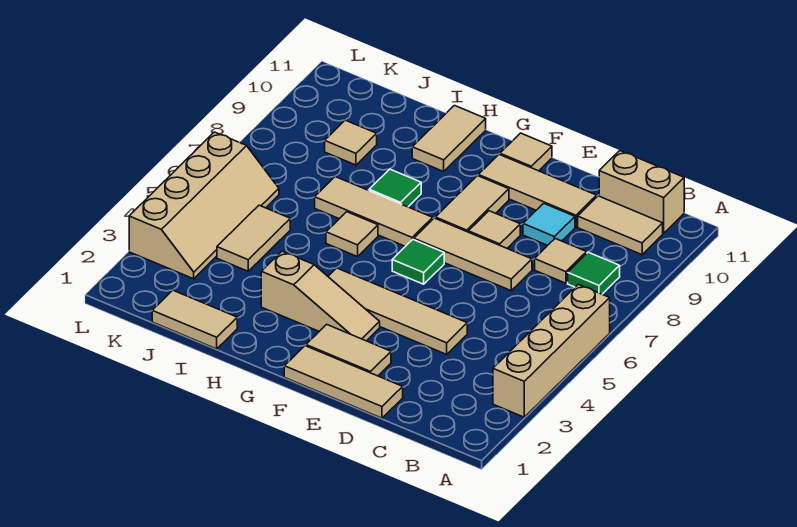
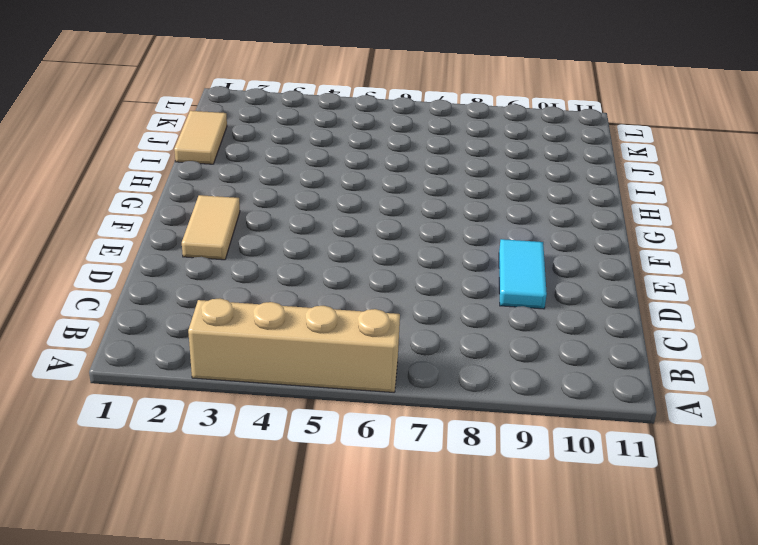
cyan tile D9:E9 level 1 -> cyan tile D9 level 1
none -> green tile B8 level 1
none -> tan tile B10:C10 level 1
none -> tan brick B11:C11 level 1

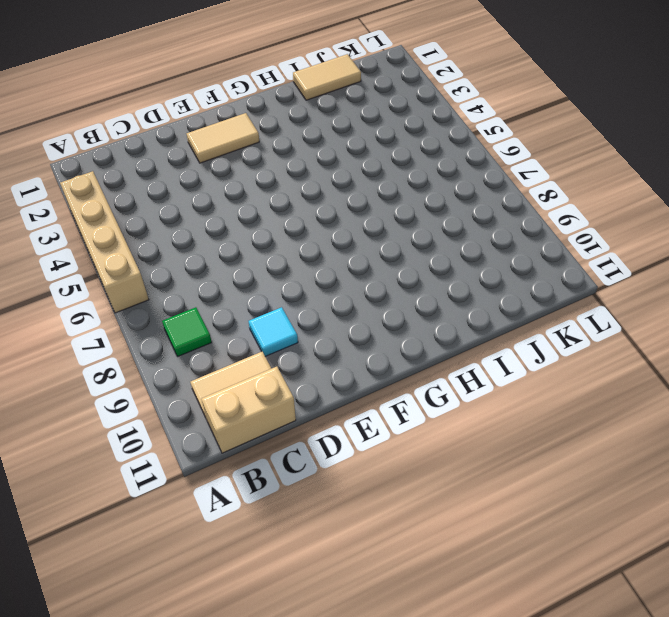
none -> tan tile C8 level 1
none -> tan tile D1:F1 level 1
none -> tan tile D4:G4 level 1

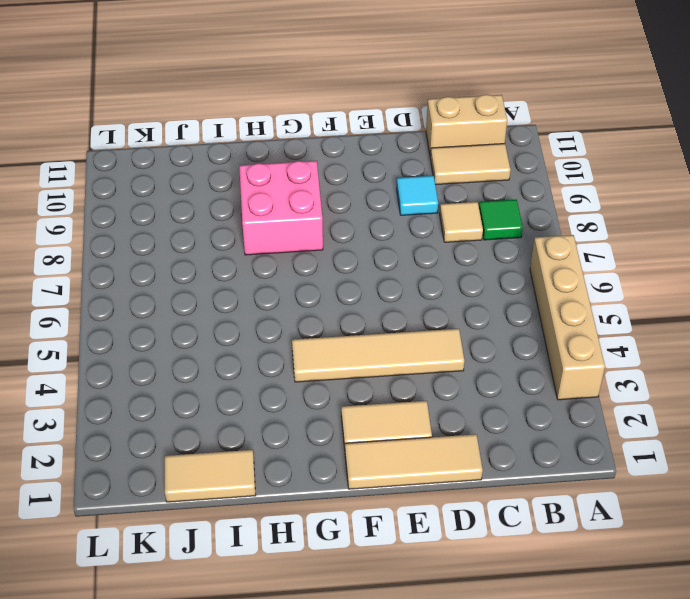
pink brick G8:H9 level 1 -> green tile H8 level 1
none -> tan tile D7:F7 level 1
none -> tan tile D10:F10 level 1
none -> tan tile E8 level 1

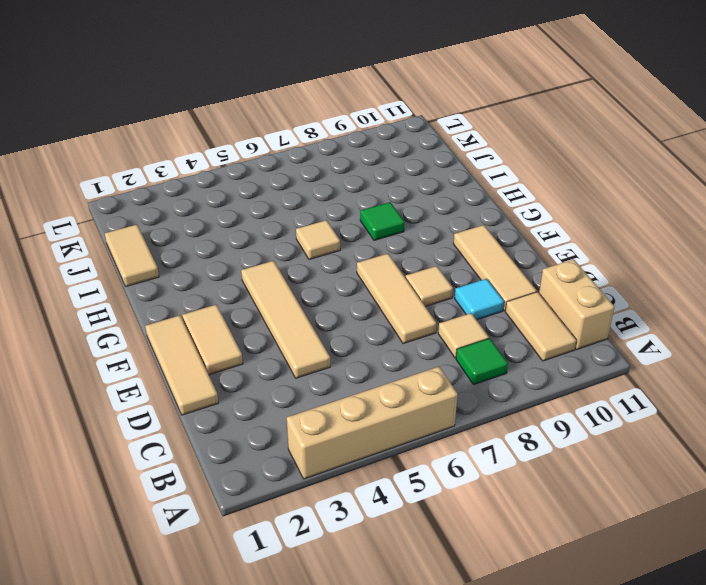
none -> tan slope F3:H3 level 1 top H
none -> green tile F6 level 1
none -> tan tile F8:F9 level 1

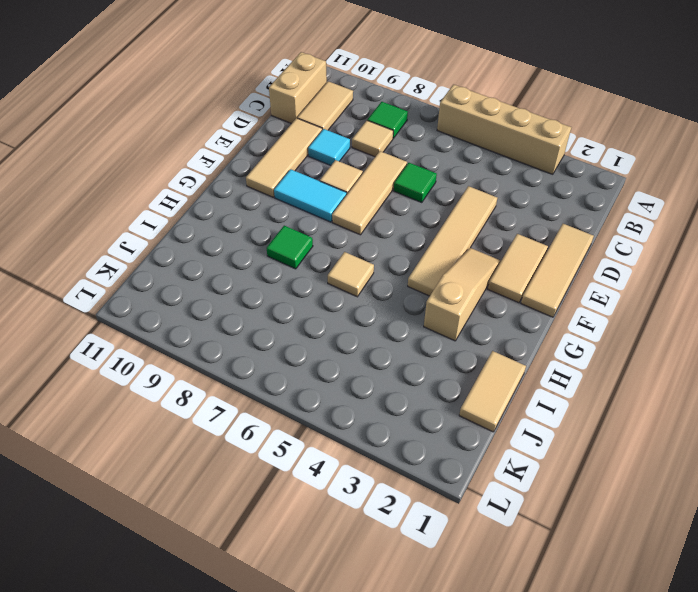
green tile D6 level 1 -> green tile F6 level 1
cyan tile F8:F9 level 1 -> tan tile F8:F9 level 1
none -> tan tile F11 level 1
none -> tan tile G7:I7 level 1
none -> tan tile H10:H11 level 1

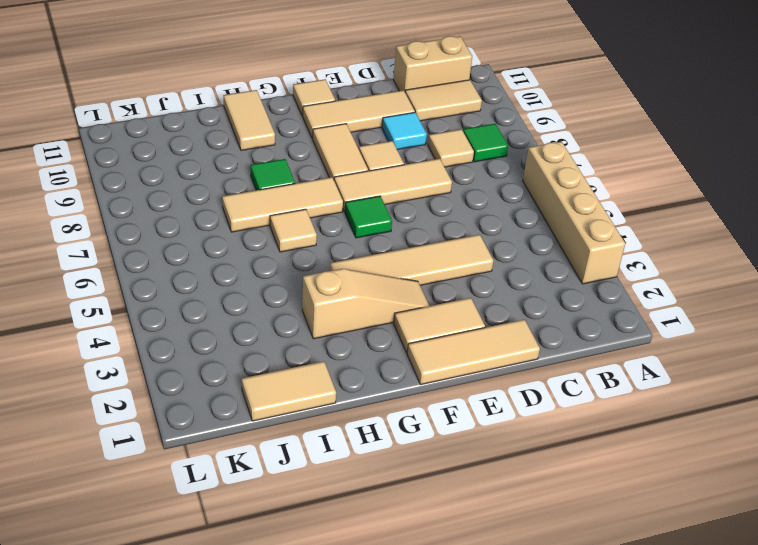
none -> tan tile J4:J5 level 1
none -> tan tile J9 level 1
none -> tan slope K3:L6 level 1 top L

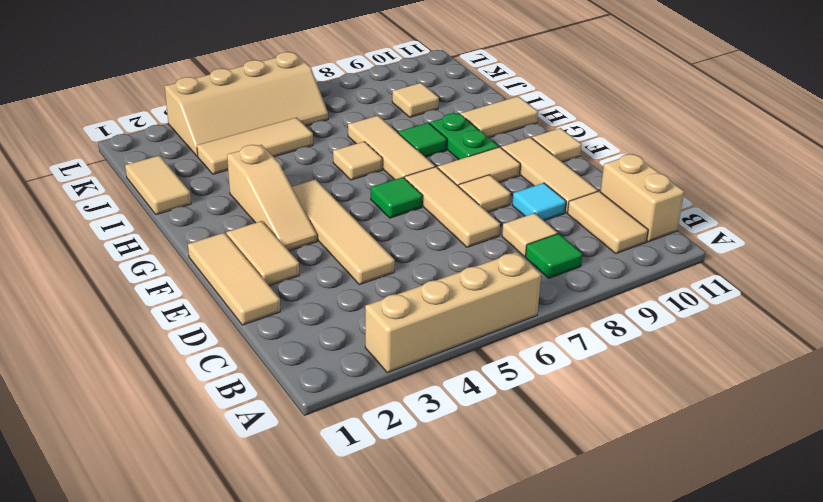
green plate G9:H9 level 1 -> none
tan tile J3:J5 level 1 -> tan tile J4:J5 level 1

